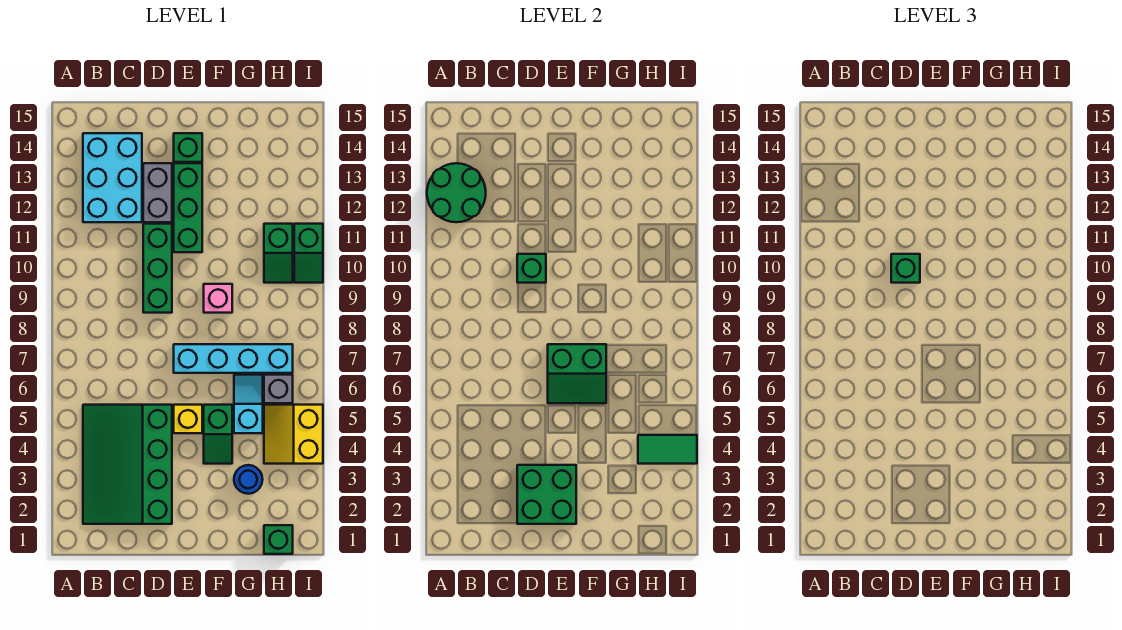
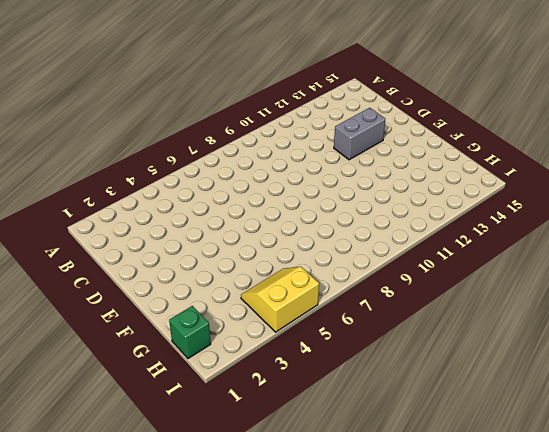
none -> green slope B2:D5 level 1 top D
none -> cyan brick B12:C14 level 1
none -> green brick D9:D11 level 1

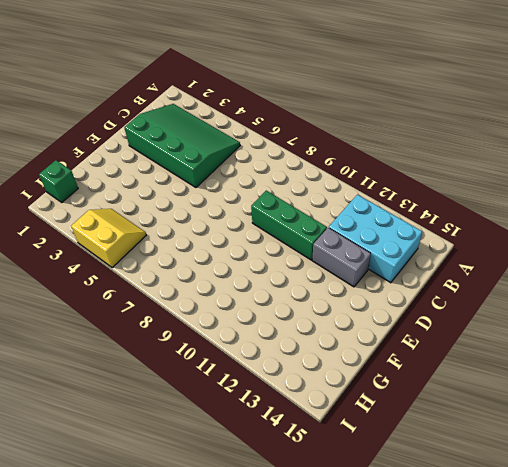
none -> yellow brick E5 level 1
none -> cyan brick E7:H7 level 1
none -> green brick E11:E13 level 1

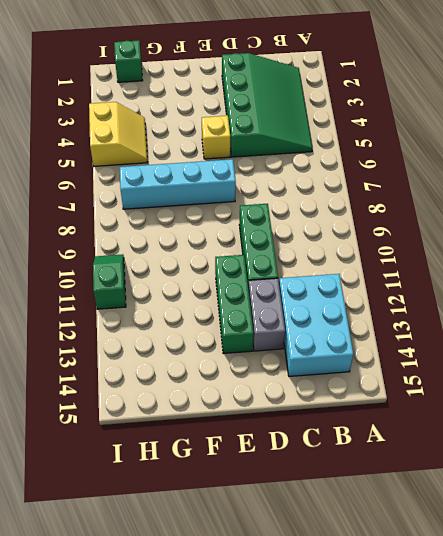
none -> green brick E14 level 1
none -> green slope F4:F5 level 1 top 5
none -> pink brick F9 level 1

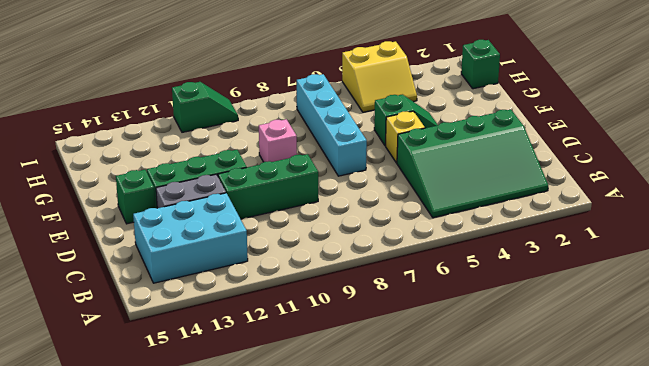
none -> blue round brick G3 level 1
none -> cyan slope G5:G6 level 1 top 5
none -> grey brick H6 level 1

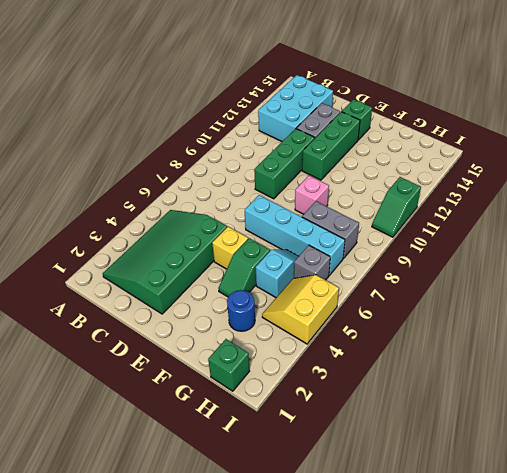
grey brick G8:H8 level 1 -> none
none -> green slope H10:H11 level 1 top 11
none -> green round brick A12:B13 level 2
none -> green brick D2:E3 level 2

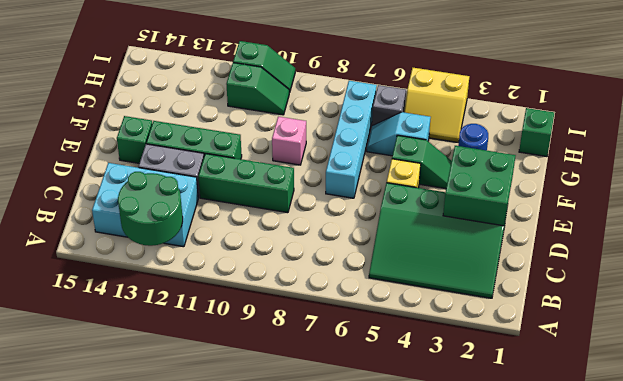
none -> green brick D10 level 2
none -> green slope E6:F7 level 2 top 7
none -> green tile H4:I4 level 2

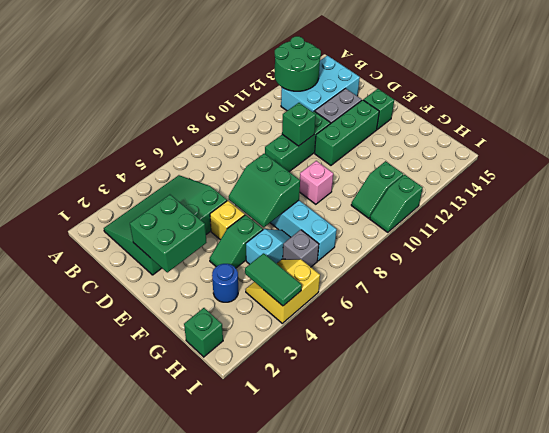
none -> green brick D10 level 3

